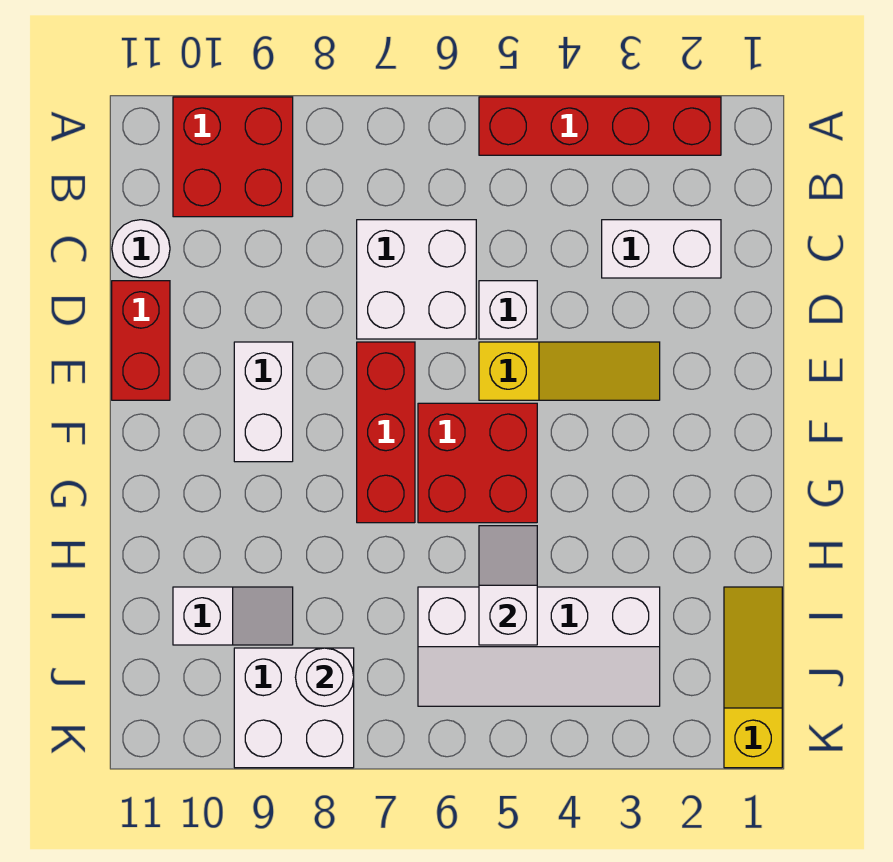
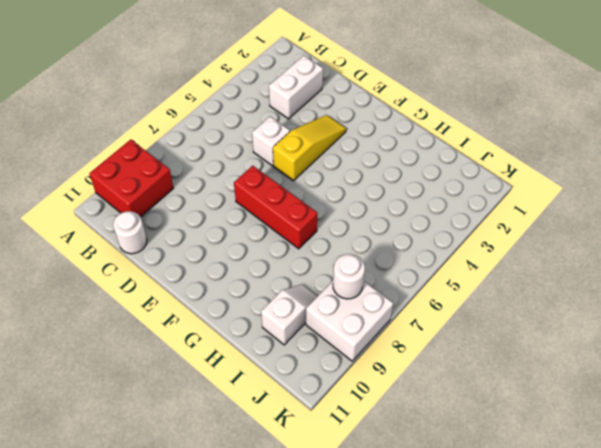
none -> red brick A2:A5 level 1
none -> white brick C6:D7 level 1
none -> red brick D11:E11 level 1

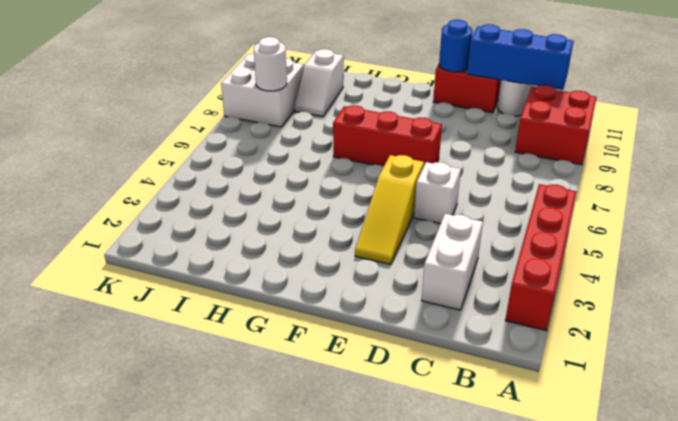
blue brick B11:D11 level 2 -> none
blue round brick E11 level 2 -> none
none -> white brick C6:D7 level 1
none -> white brick E9:F9 level 1
none -> red brick F5:G6 level 1

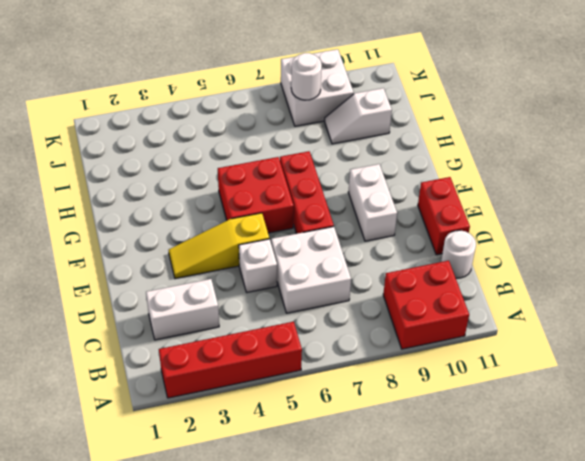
none -> yellow slope I1:K1 level 1 top K
none -> white slope I3:J6 level 1 top I
none -> white slope H5:I5 level 2 top I

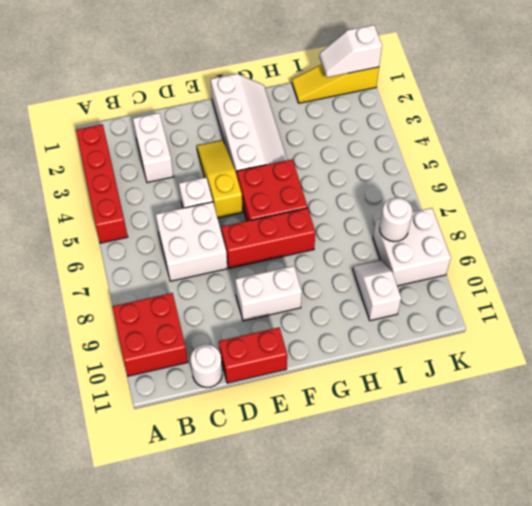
white slope F1:G4 level 1 top F -> white slope I3:J6 level 1 top I
white slope J1:K1 level 2 top K -> white slope H5:I5 level 2 top I

